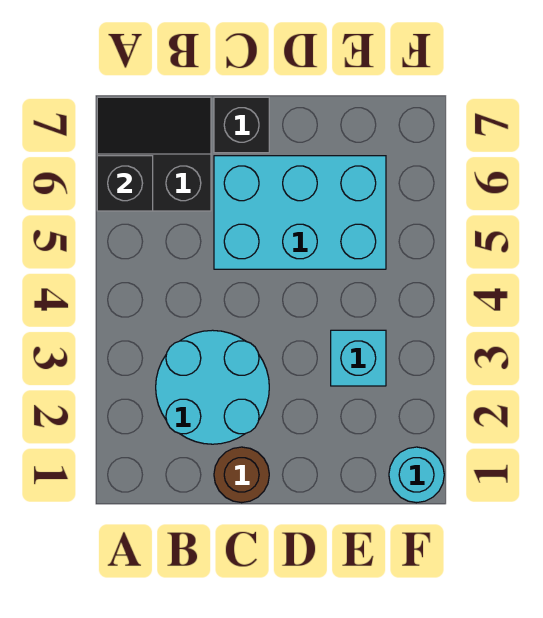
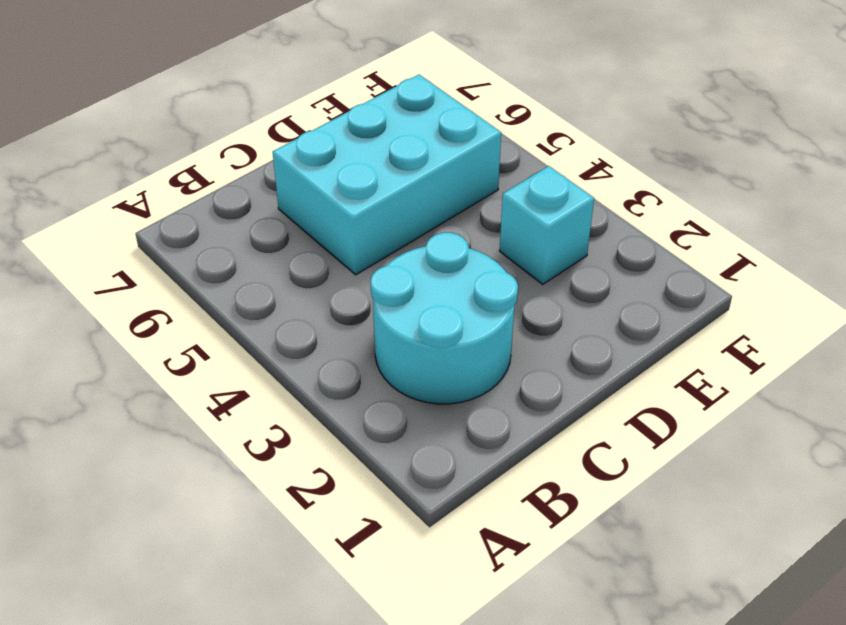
none -> black slope A6:B7 level 1 top 6
none -> brown round brick C1 level 1

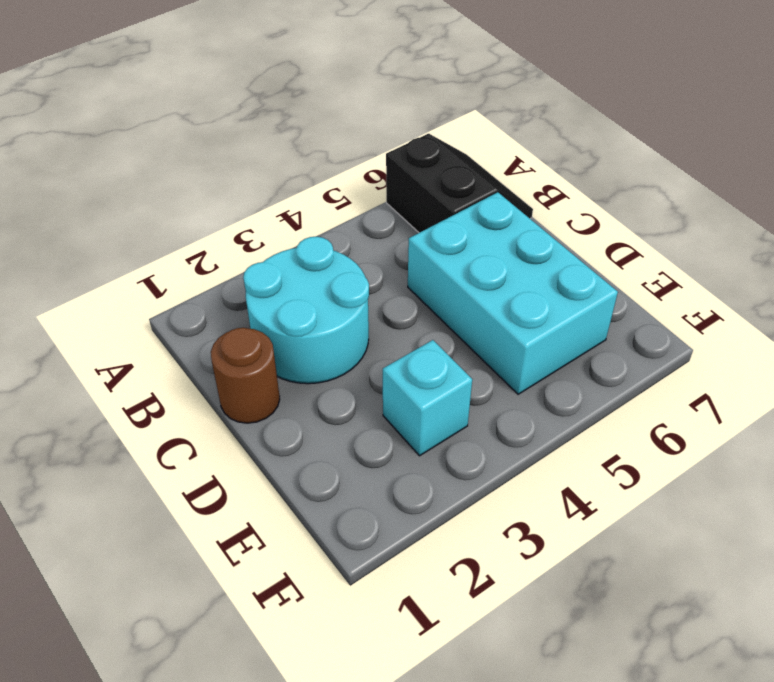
none -> black brick C7 level 1
none -> cyan round brick F1 level 1

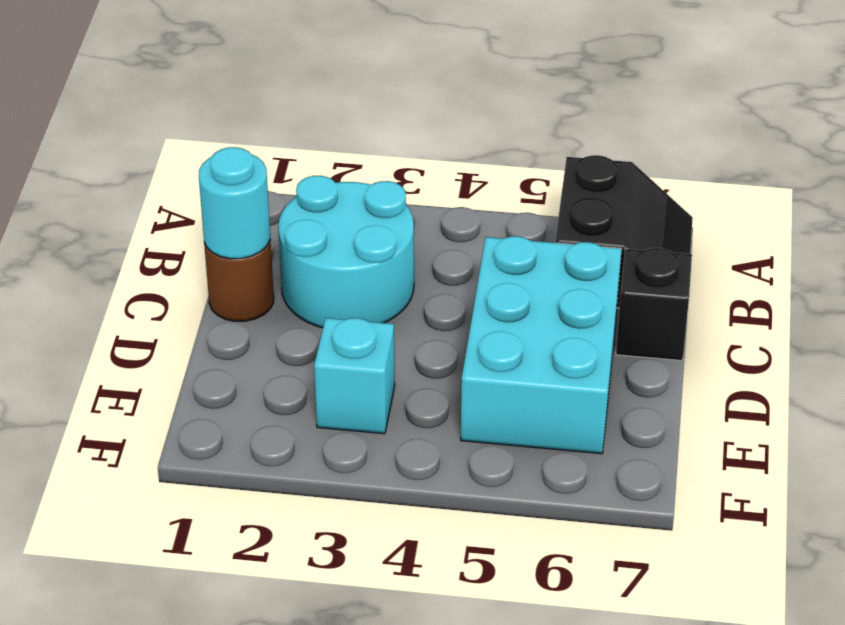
cyan round brick C1 level 2 -> cyan round brick F1 level 1
none -> black brick A6 level 2

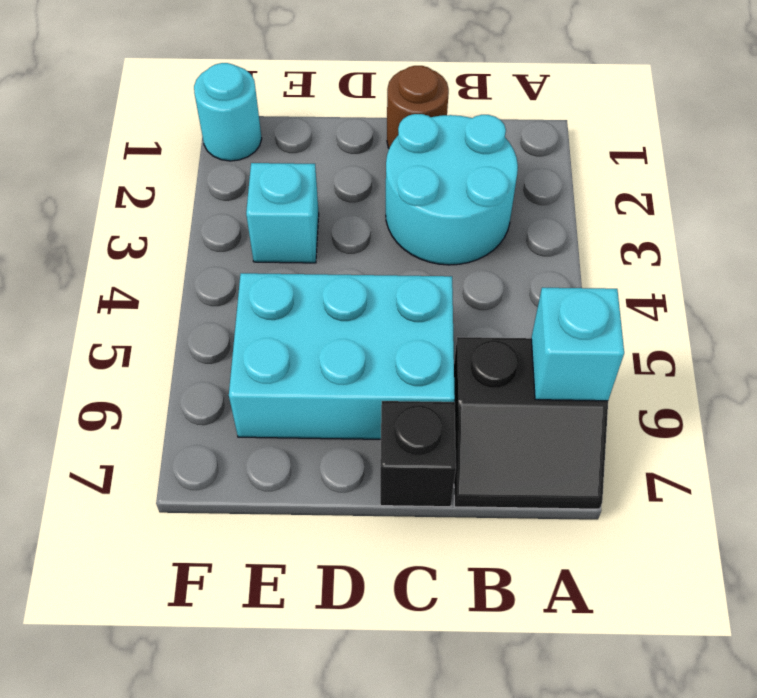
cyan brick A6 level 2 -> black brick A6 level 2

